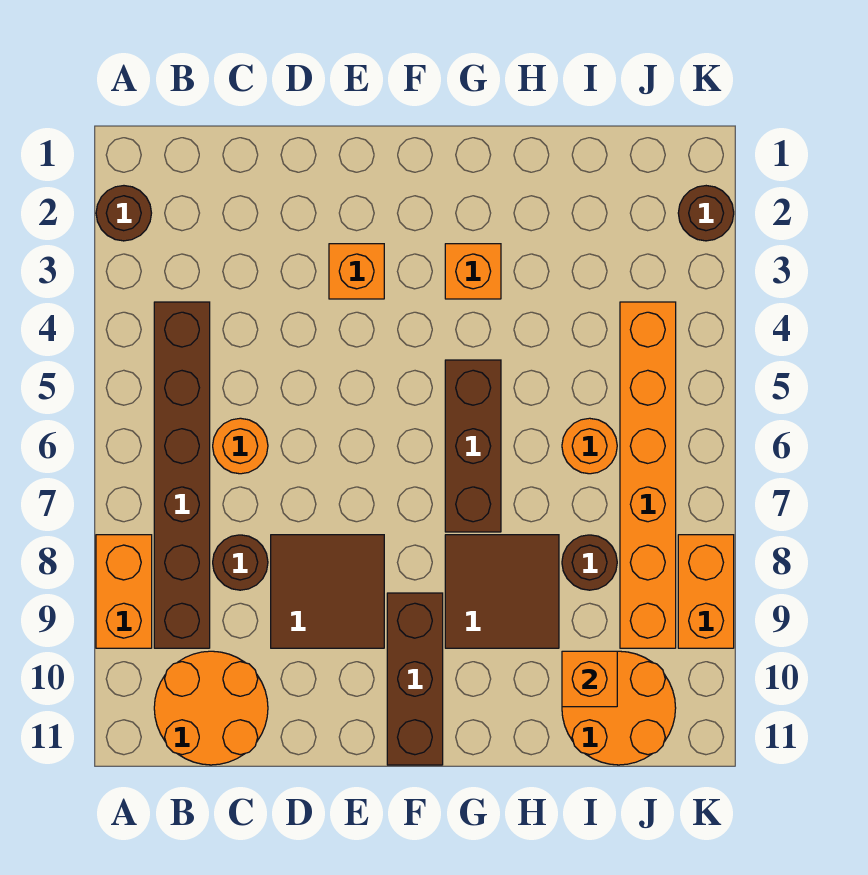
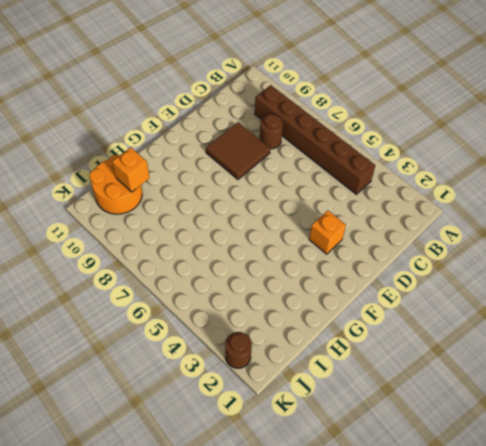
none -> brown round brick A2 level 1
none -> orange brick A8:A9 level 1
none -> orange round brick B10:C11 level 1

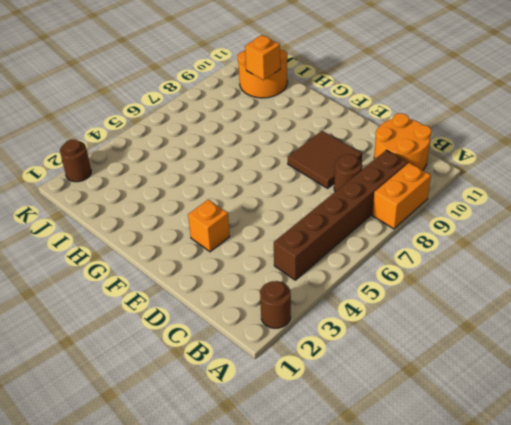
none -> orange round brick C6 level 1
none -> brown brick F9:F11 level 1
none -> orange brick G3 level 1

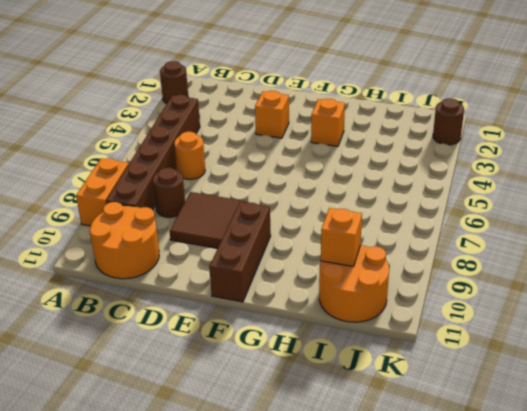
none -> brown brick G5:G7 level 1
none -> brown tile G8:H9 level 1
none -> orange round brick I6 level 1

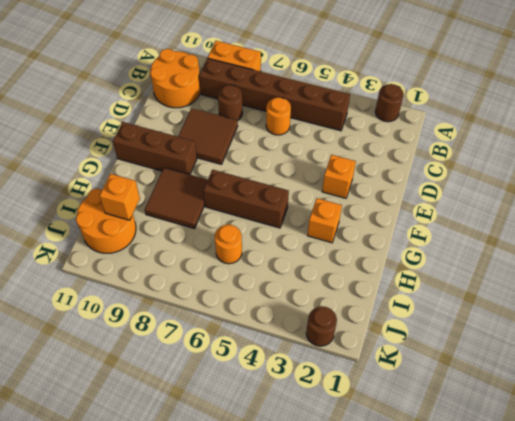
none -> brown round brick I8 level 1
none -> orange brick J4:J9 level 1
none -> orange brick K8:K9 level 1

